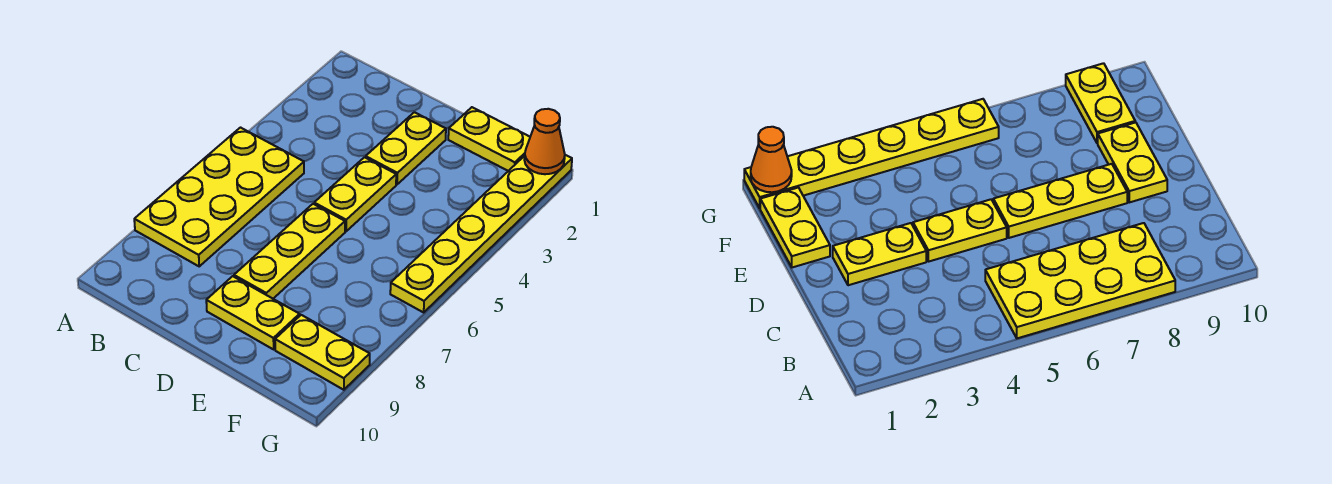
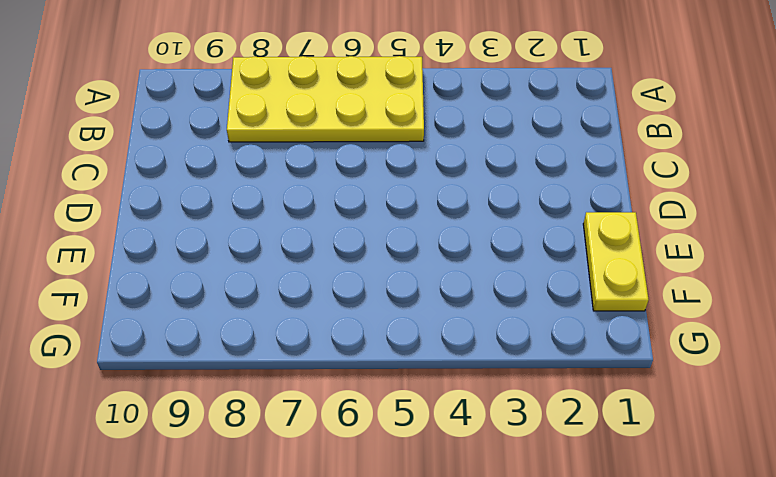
none -> yellow plate D2:D3 level 1
none -> yellow plate D4:D5 level 1

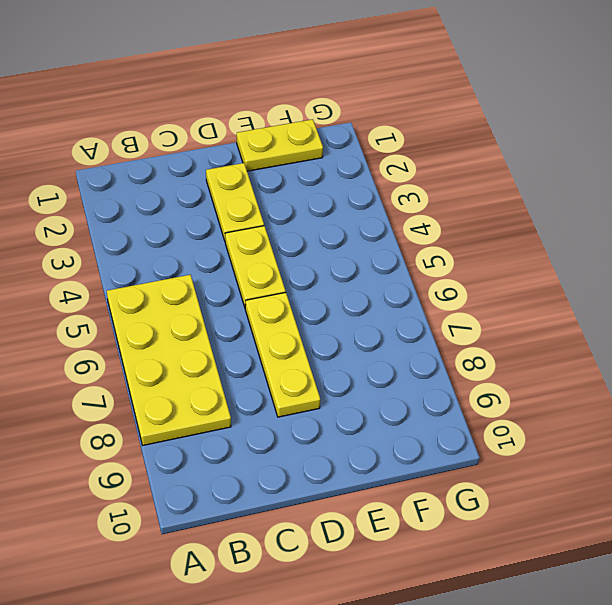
none -> yellow plate D9:E9 level 1
none -> yellow plate F9:G9 level 1

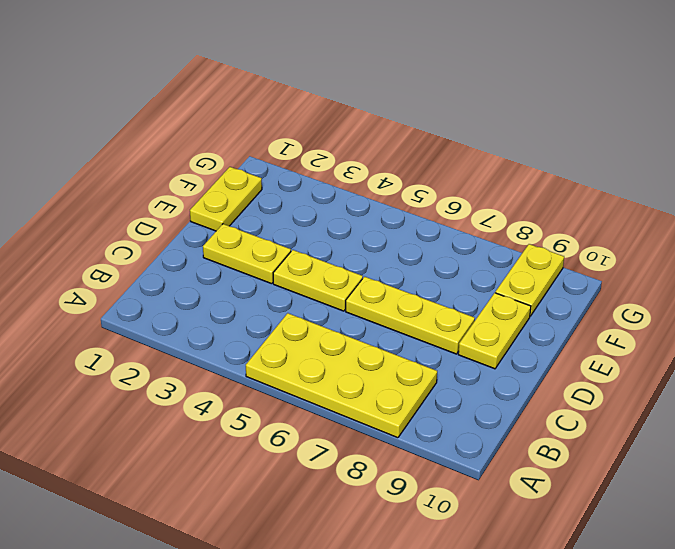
none -> yellow plate G1:G6 level 1
none -> orange cone G1 level 2

